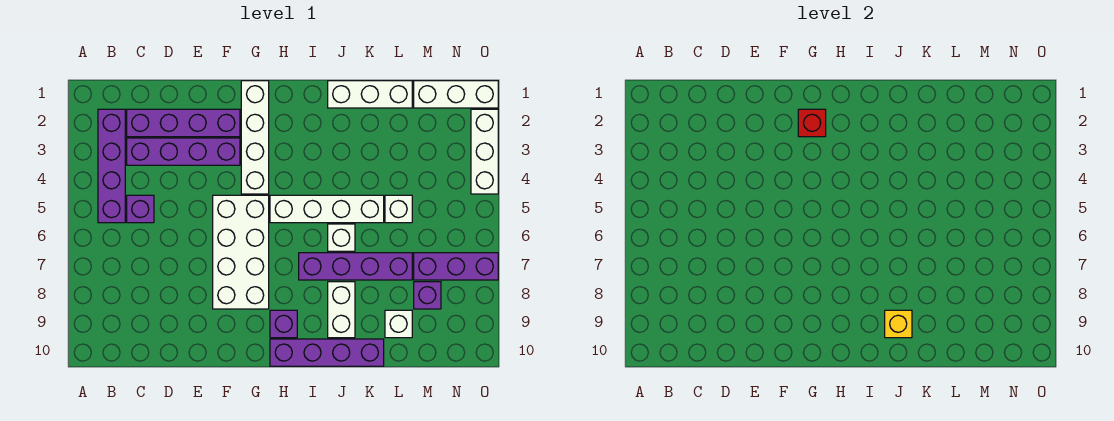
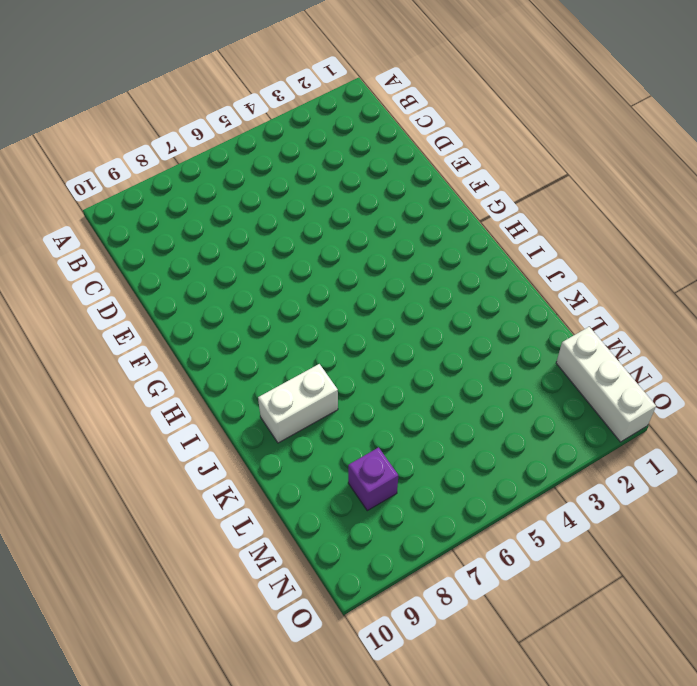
none -> purple brick B2:B5 level 1
none -> purple brick C2:F2 level 1
none -> purple brick C3:F3 level 1

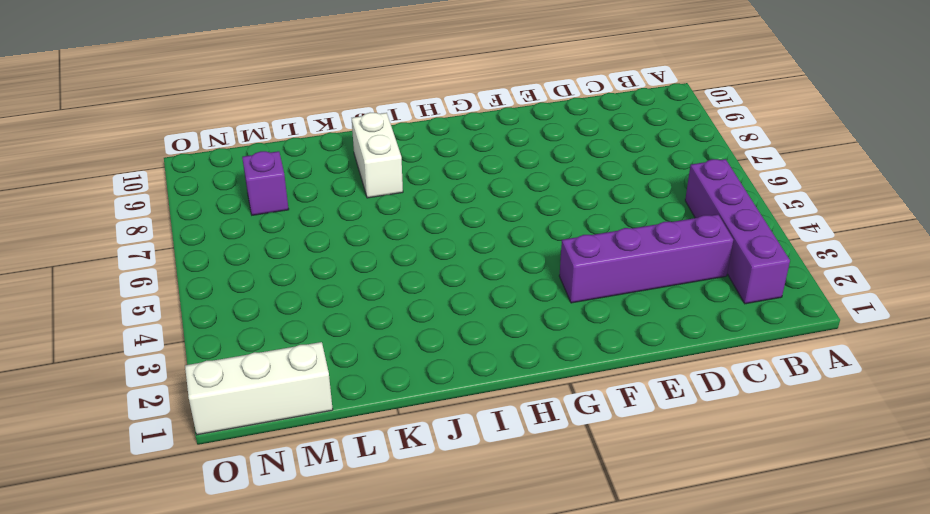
none -> purple brick C2:F2 level 1
none -> purple brick C5 level 1
none -> white brick F5:G8 level 1

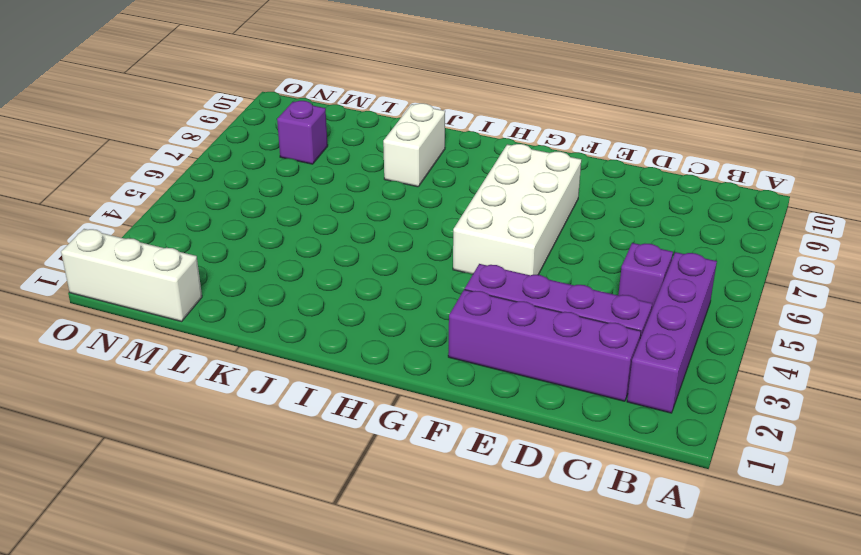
none -> white brick G1:G4 level 1
none -> white brick H5:K5 level 1
none -> purple brick H9 level 1

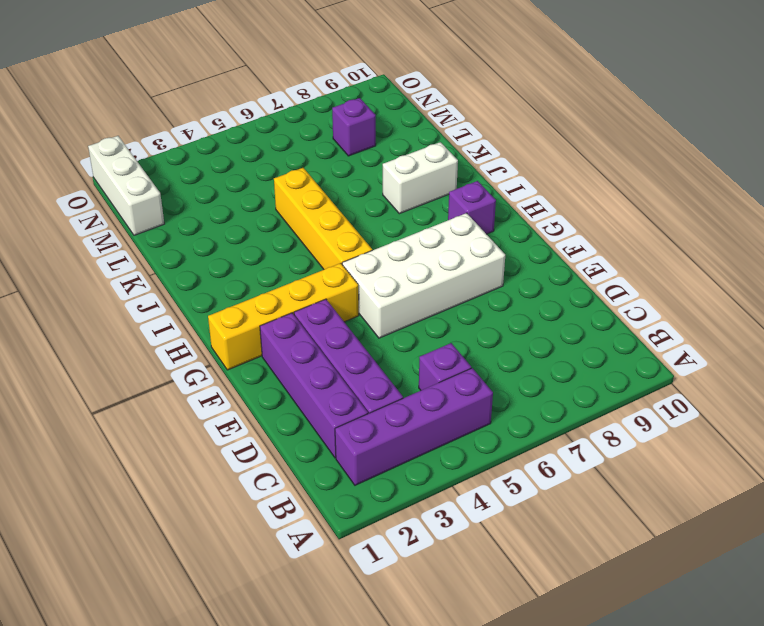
yellow brick G1:G4 level 1 -> white brick G1:G4 level 1
yellow brick H5:K5 level 1 -> white brick H5:K5 level 1
none -> purple brick H10:K10 level 1
none -> purple brick I7:L7 level 1
none -> white brick J1:L1 level 1

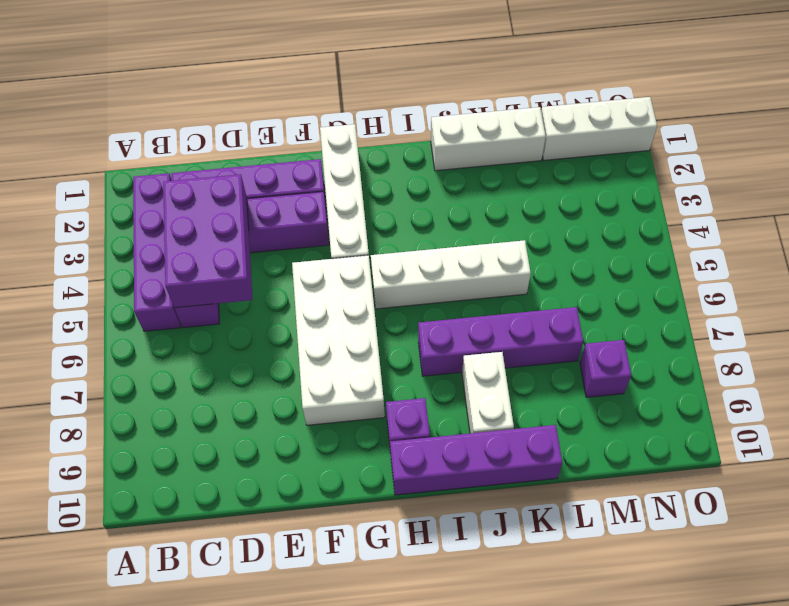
purple brick C3:D5 level 2 -> none
none -> white brick J6 level 1
none -> white brick L5 level 1
none -> white brick L9 level 1

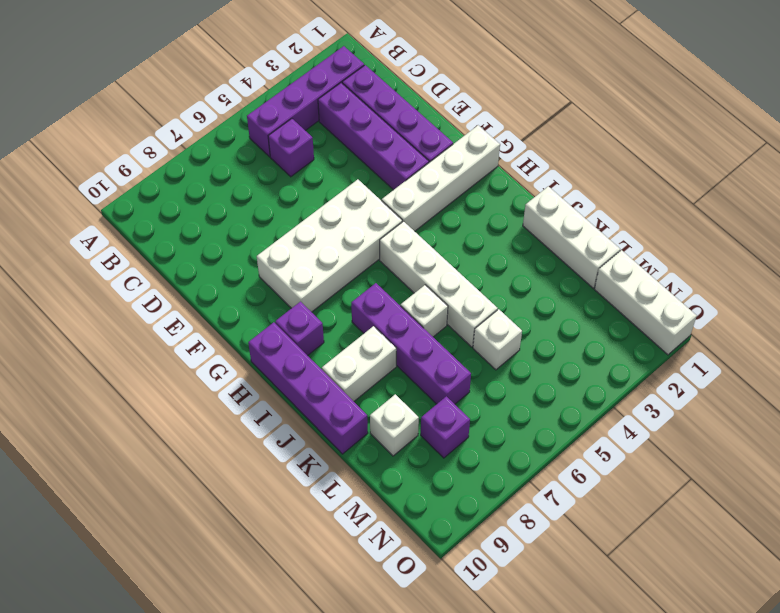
none -> purple brick M7:O7 level 1
none -> white brick O2:O4 level 1
none -> red brick G2 level 2

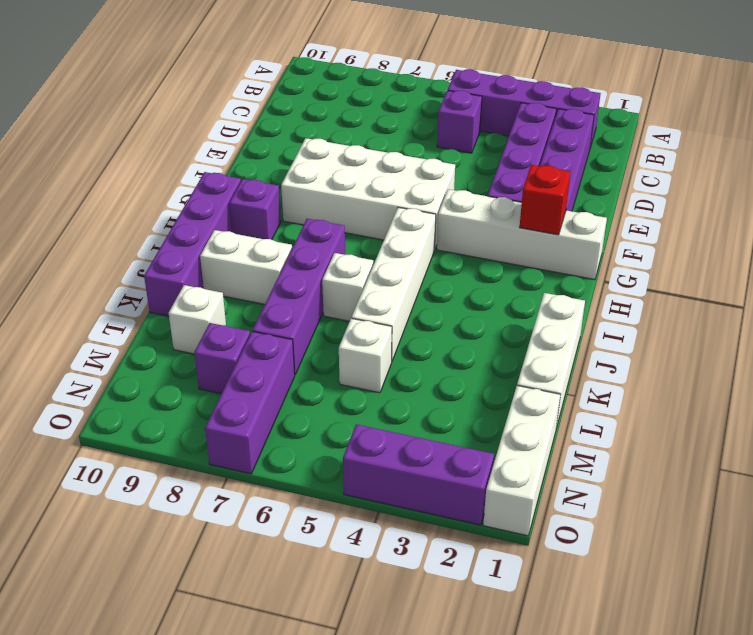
purple brick O2:O4 level 1 -> white brick O2:O4 level 1
none -> yellow brick J9 level 2

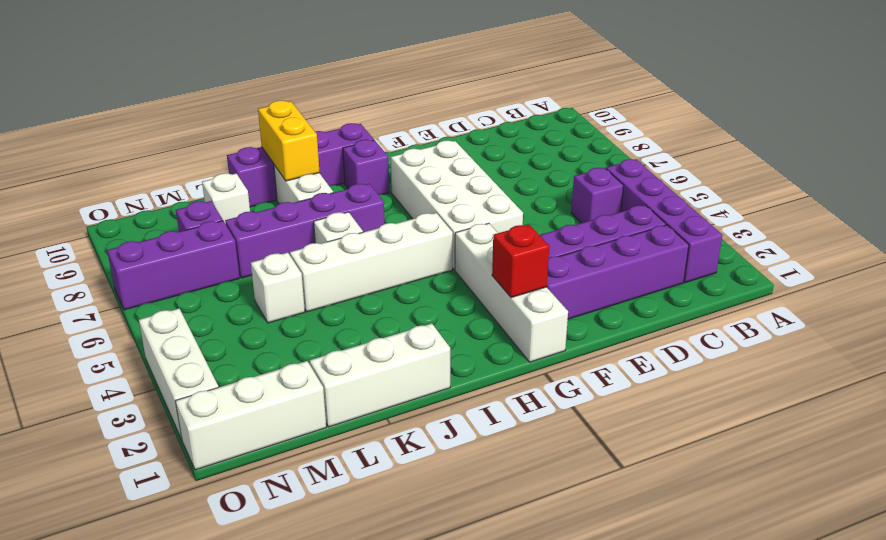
yellow brick J9:J10 level 2 -> yellow brick J9 level 2

